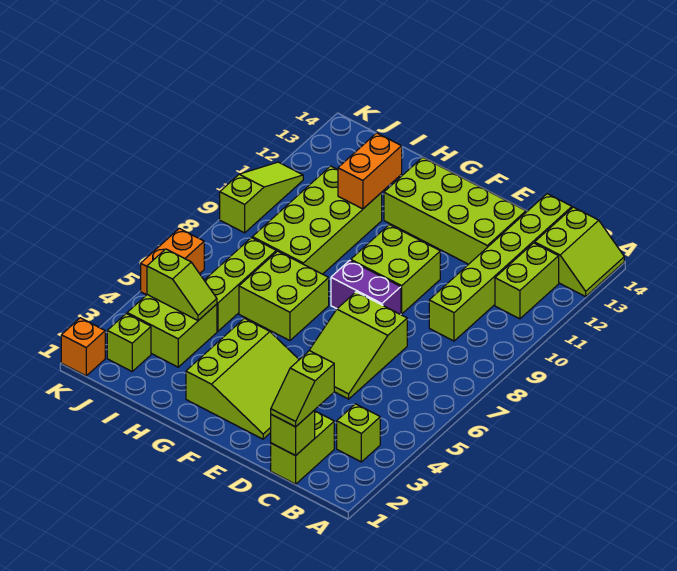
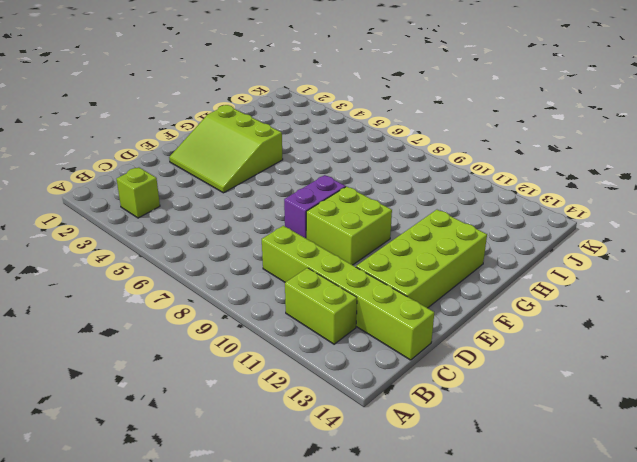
none -> lime slope A13:B14 level 1 top B
none -> lime brick C1:C2 level 1
none -> lime slope D5:E7 level 1 top 7

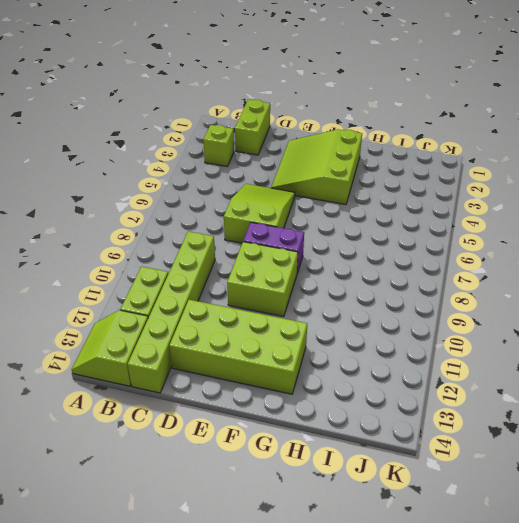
none -> lime brick G6:H7 level 1
none -> lime brick H8:I11 level 1
none -> lime brick I3:J4 level 1

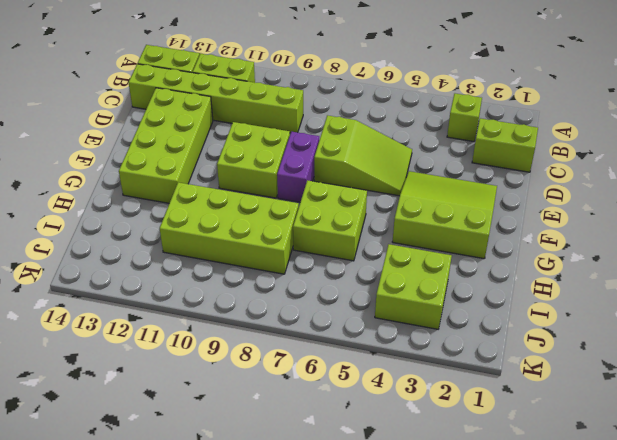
none -> lime brick I5:I7 level 1
none -> lime brick J2 level 1
none -> orange brick K1 level 1

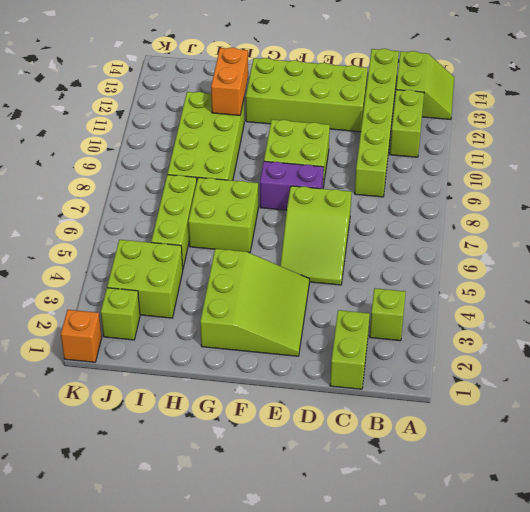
none -> orange brick K5:K6 level 1
none -> lime slope K9:K11 level 1 top 9
none -> lime brick C1 level 2

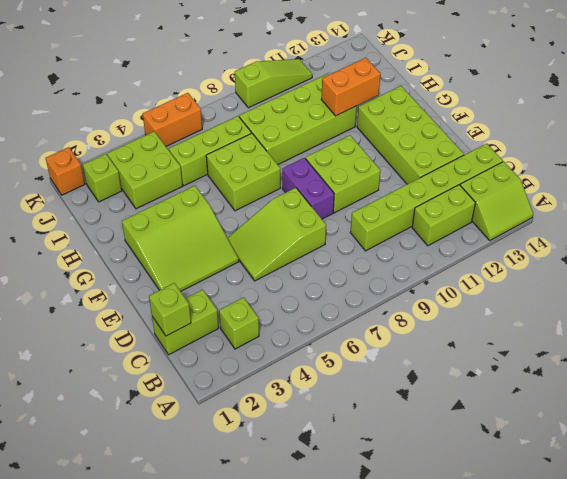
none -> lime slope I4:J4 level 2 top J
none -> lime slope C1:C2 level 3 top 2

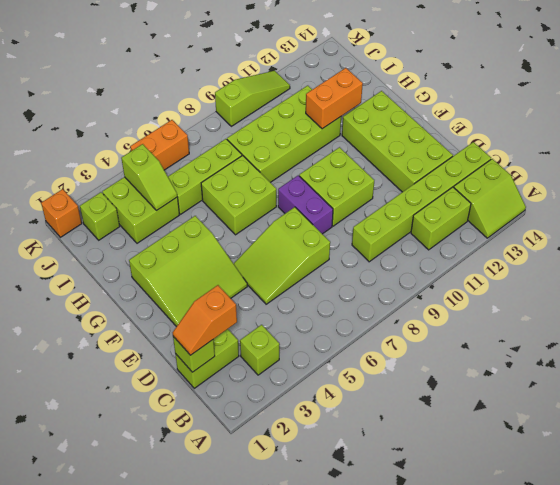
orange slope C1:C2 level 3 top 2 -> lime slope C1:C2 level 3 top 2

